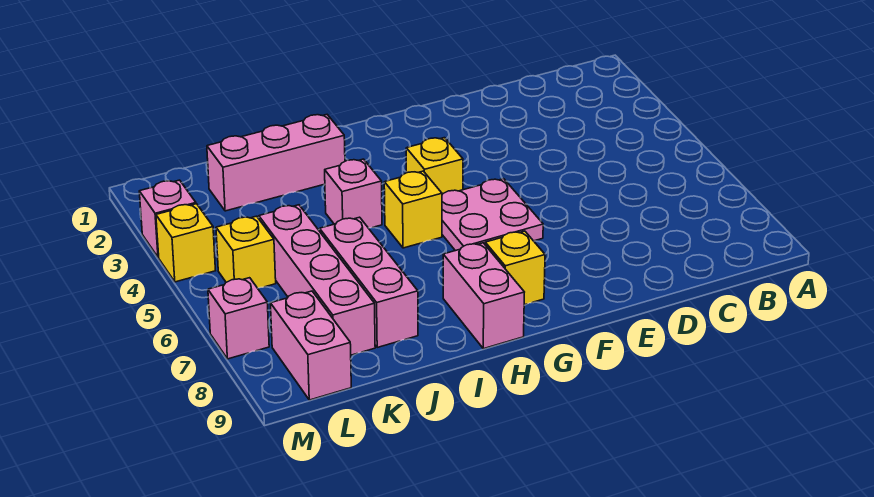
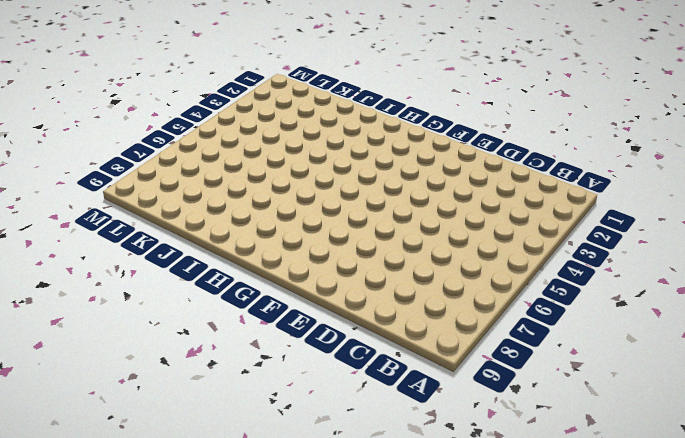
none -> pink plate F5:G6 level 1
none -> yellow brick G4 level 1
none -> yellow brick G8 level 1

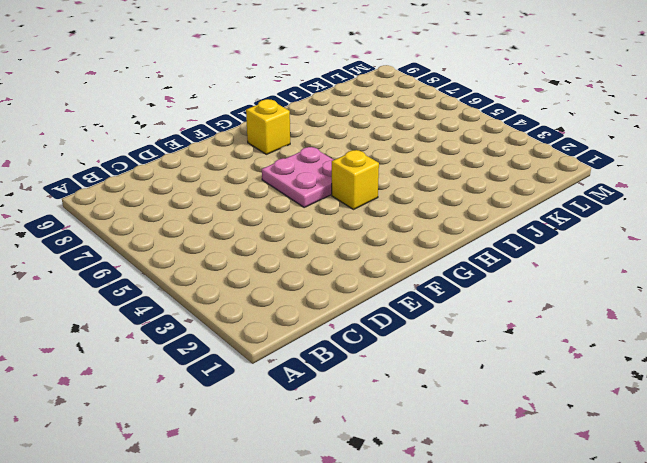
none -> yellow brick H5 level 1
none -> pink brick H8:H9 level 1
none -> pink brick I2:K2 level 1

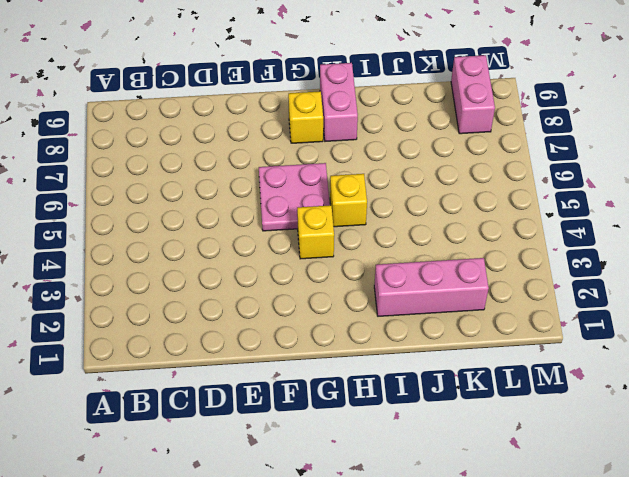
none -> pink brick I4 level 1
none -> pink brick J6:J8 level 1
none -> pink brick K5:K8 level 1

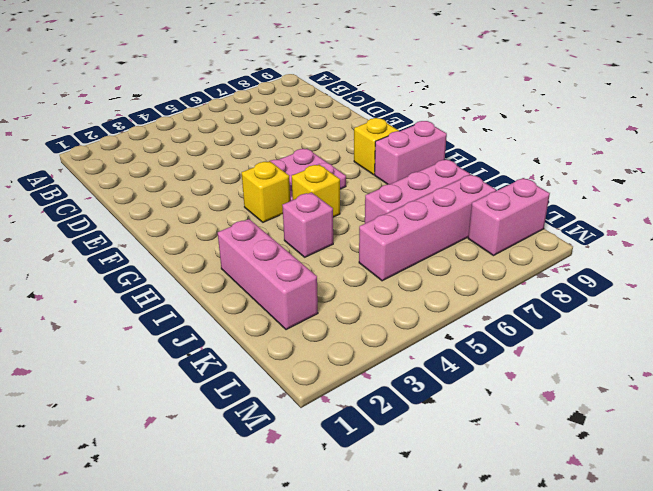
none -> yellow brick L5 level 1
none -> pink brick M3 level 1
none -> yellow brick M4 level 1

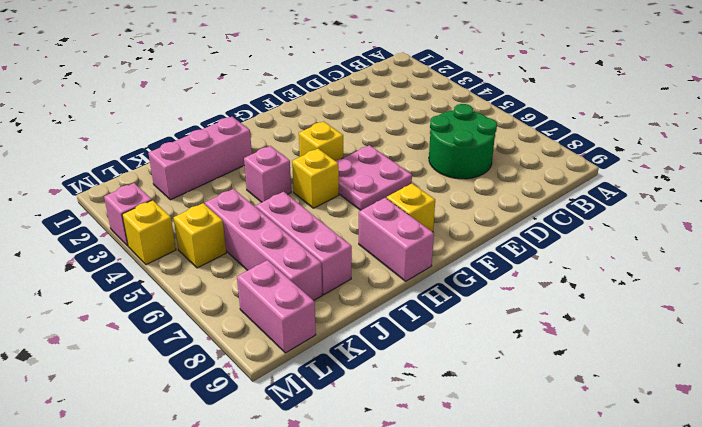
green round brick C6:D7 level 1 -> none
none -> pink brick M7 level 1

